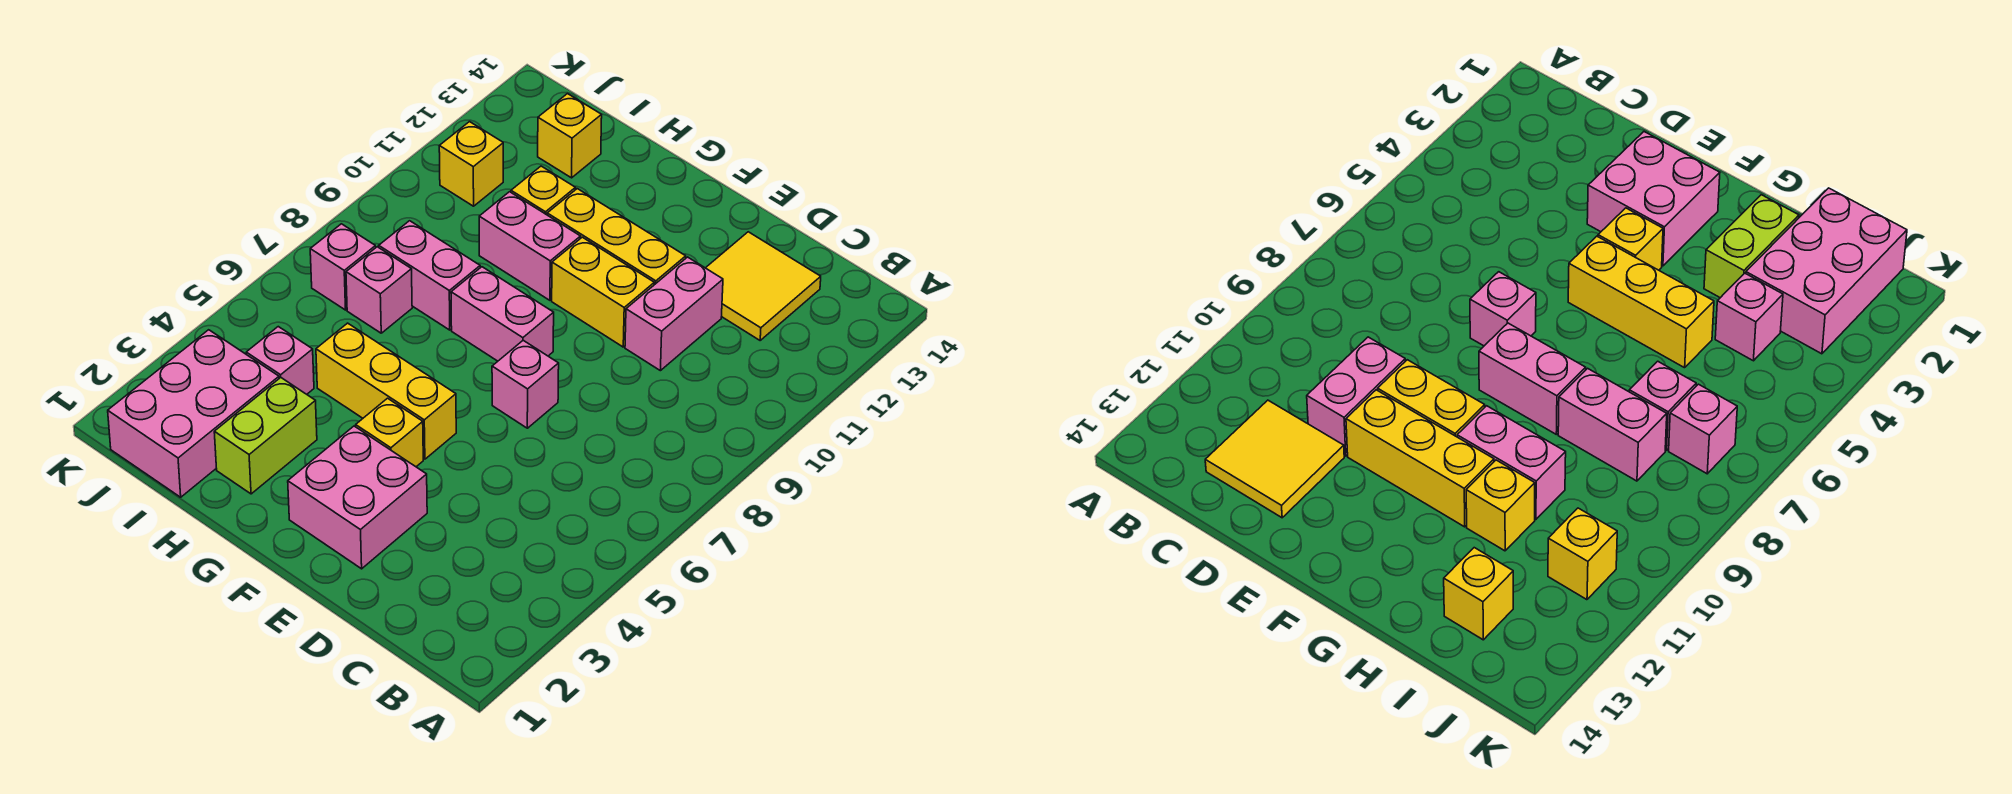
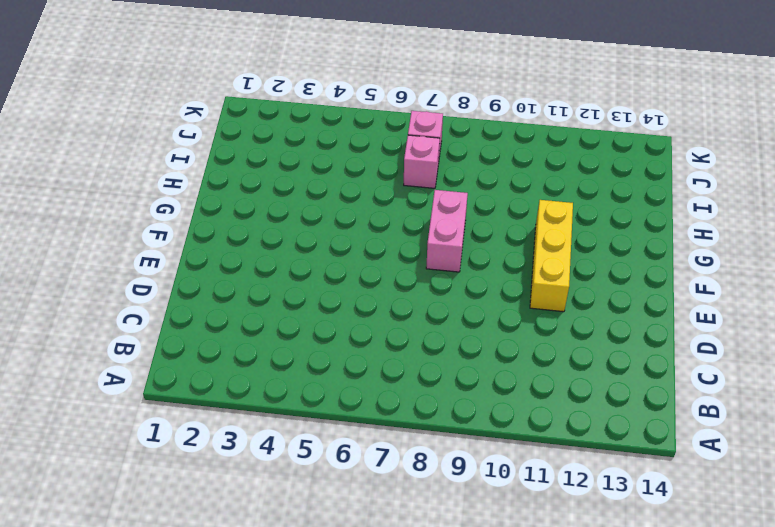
none -> yellow tile C12:D13 level 1
none -> pink brick D10:D11 level 1
none -> pink brick E2:F3 level 1

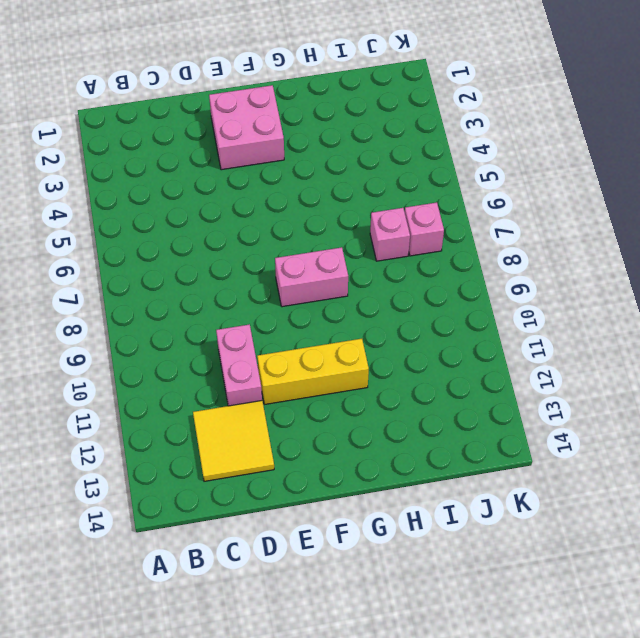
none -> pink brick E7 level 1
none -> yellow brick E10:F10 level 1
none -> yellow brick F4 level 1

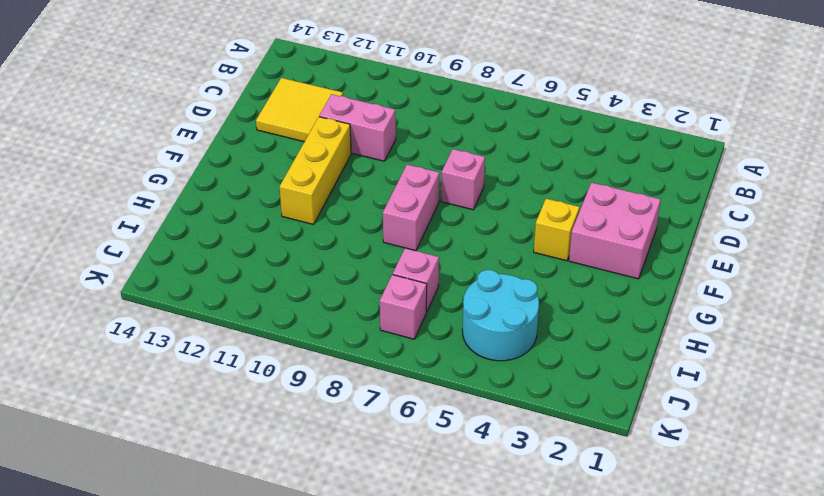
cyan round brick I4:J5 level 1 -> pink brick I4 level 1
none -> yellow brick E10:F10 level 1
none -> yellow brick F5:H5 level 1
none -> pink brick G10:H10 level 1

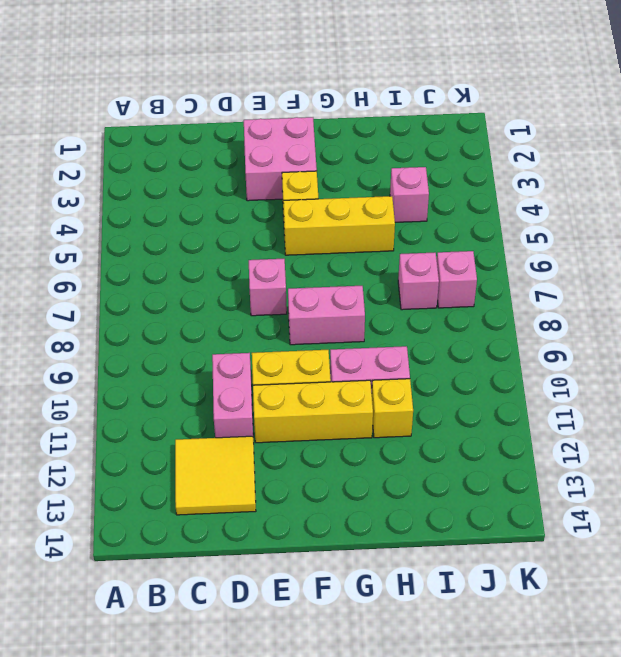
none -> lime brick H2:H3 level 1
none -> pink brick H8:I8 level 1
none -> pink brick I1:J3 level 1

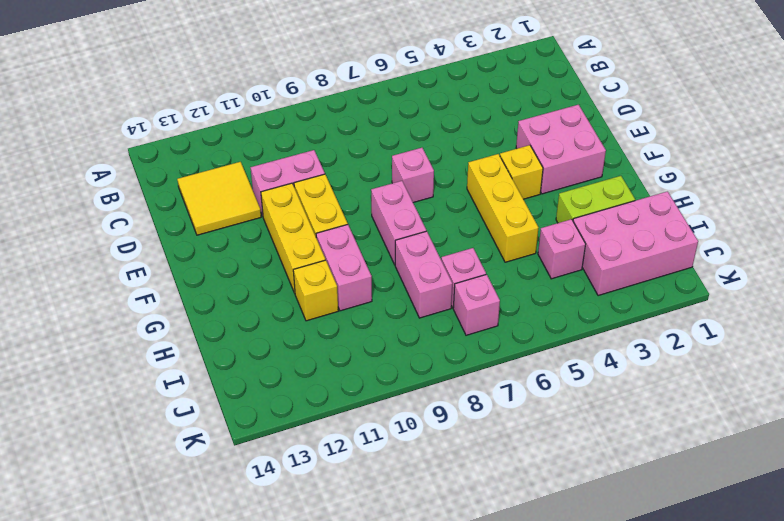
none -> yellow brick I13 level 1
none -> yellow brick J11 level 1

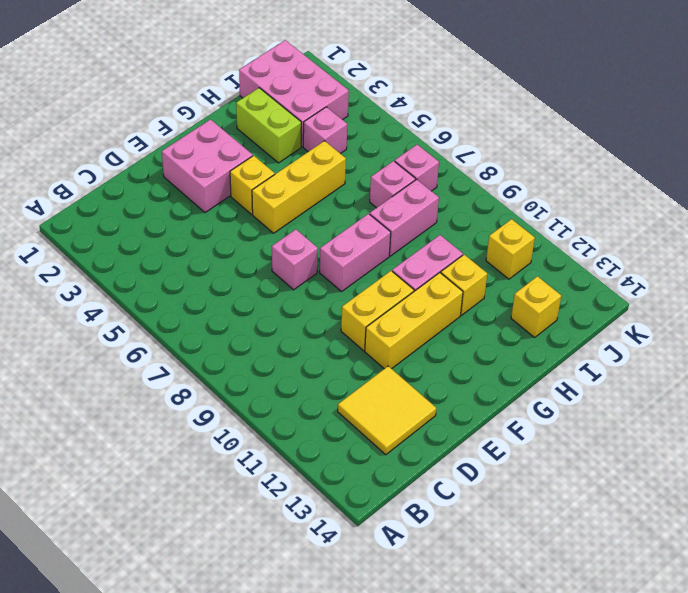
none -> pink brick D10:D11 level 1

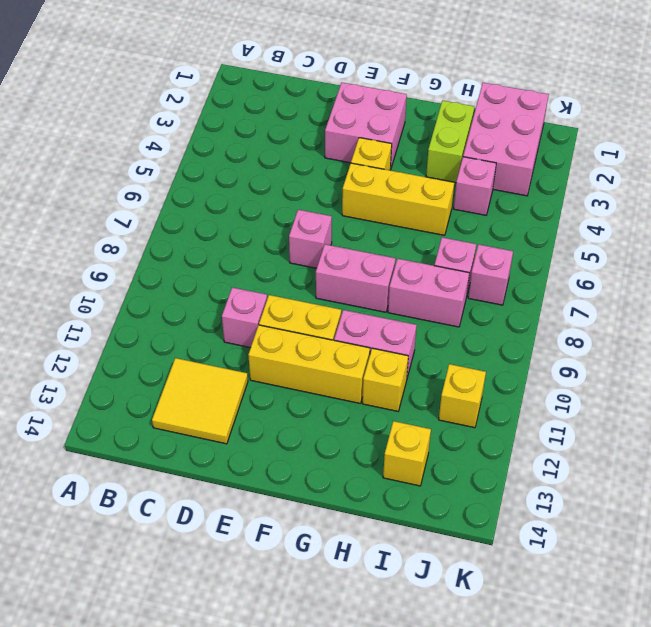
pink brick D10 level 1 -> pink brick D10:D11 level 1

